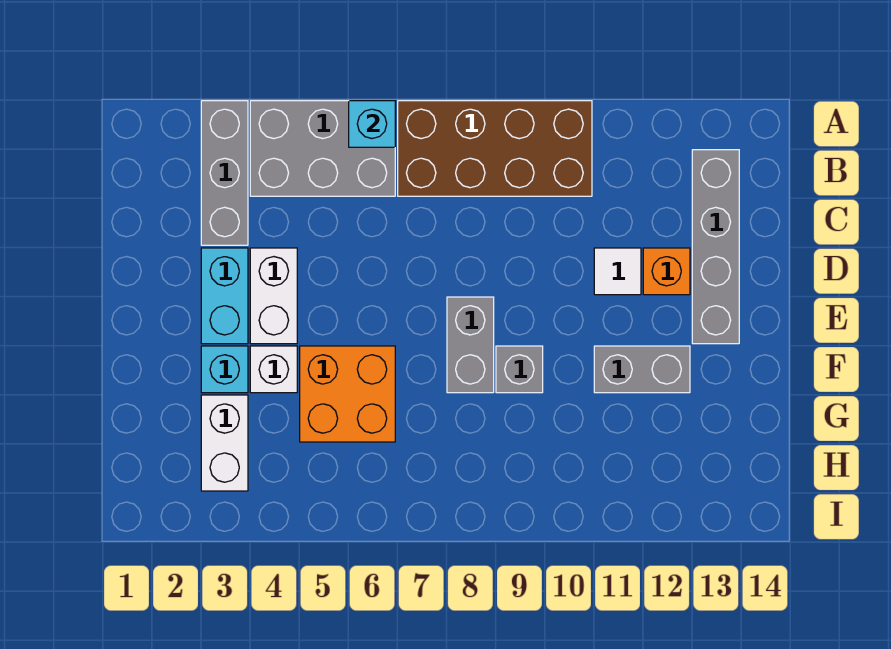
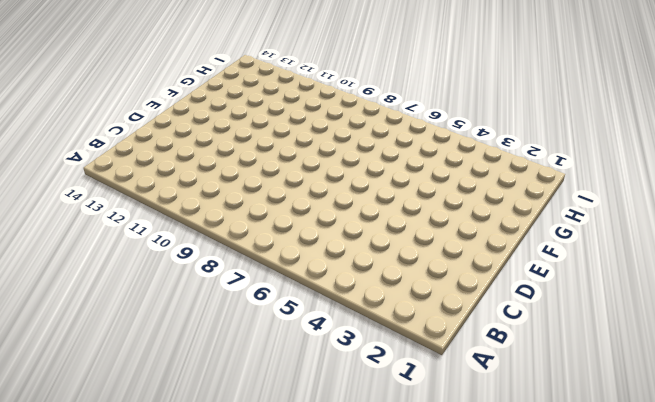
none -> grey brick A3:C3 level 1
none -> grey brick A4:B6 level 1
none -> brown brick A7:B10 level 1

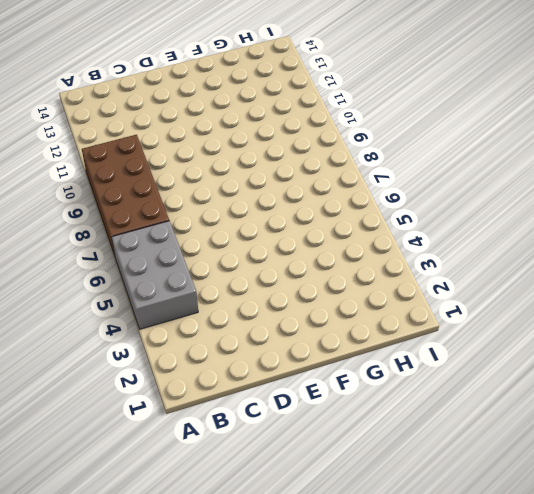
none -> grey brick A3:C3 level 1
none -> grey brick B13:E13 level 1
none -> cyan brick D3:E3 level 1

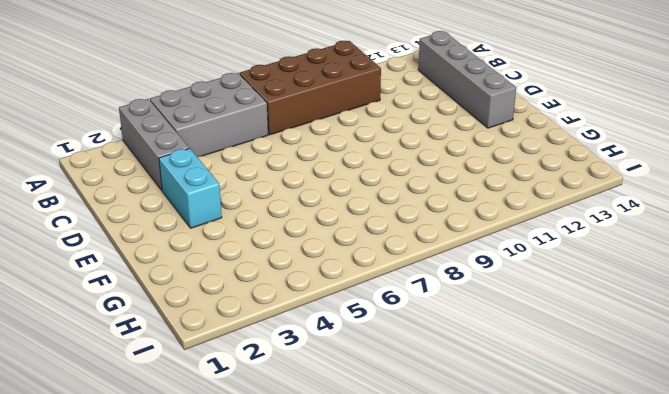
none -> white brick D4:E4 level 1
none -> white tile D11 level 1
none -> orange brick D12 level 1

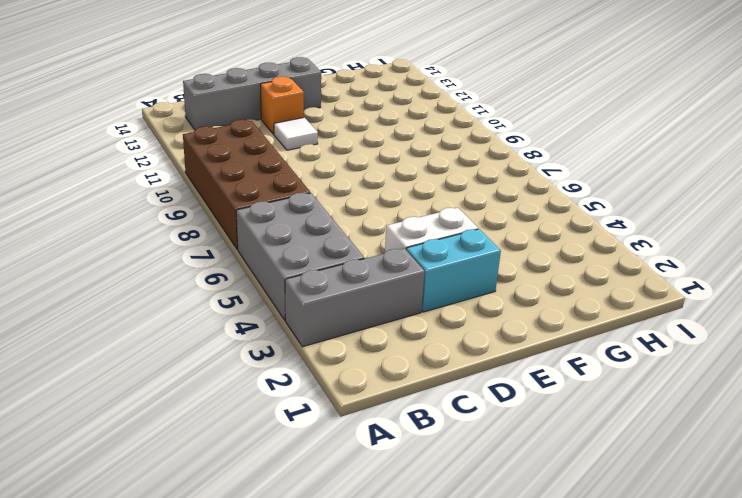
none -> grey brick E8:F8 level 1
none -> cyan brick F3 level 1
none -> white brick F4 level 1

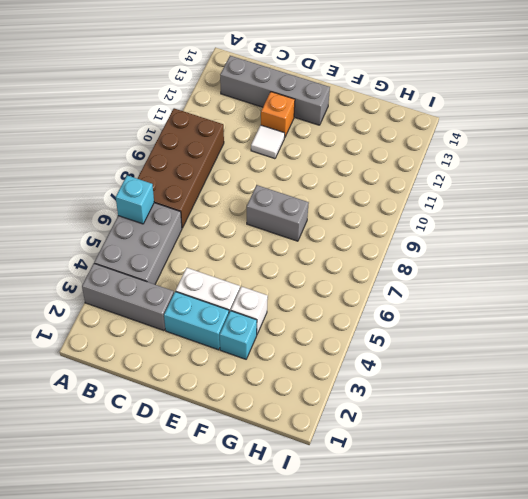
none -> orange brick F5:G6 level 1
none -> grey brick F9 level 1
none -> grey brick F11:F12 level 1

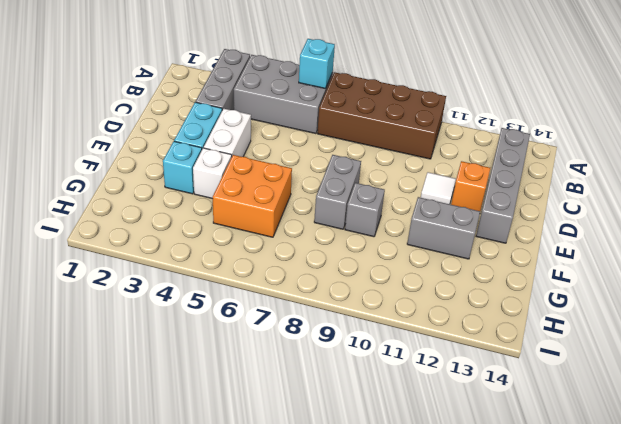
none -> white brick G3:H3 level 1

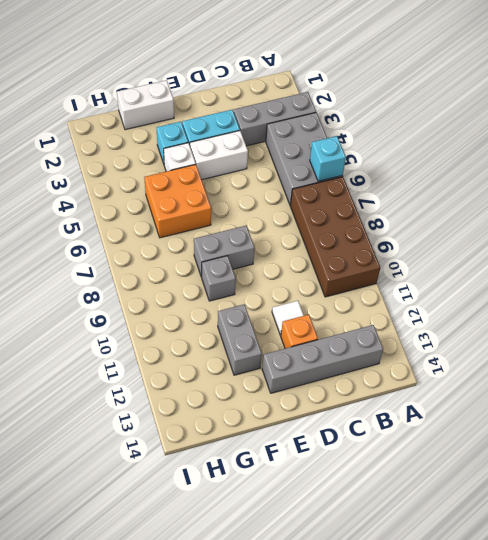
white brick F1:G1 level 1 -> white brick G3:H3 level 1

